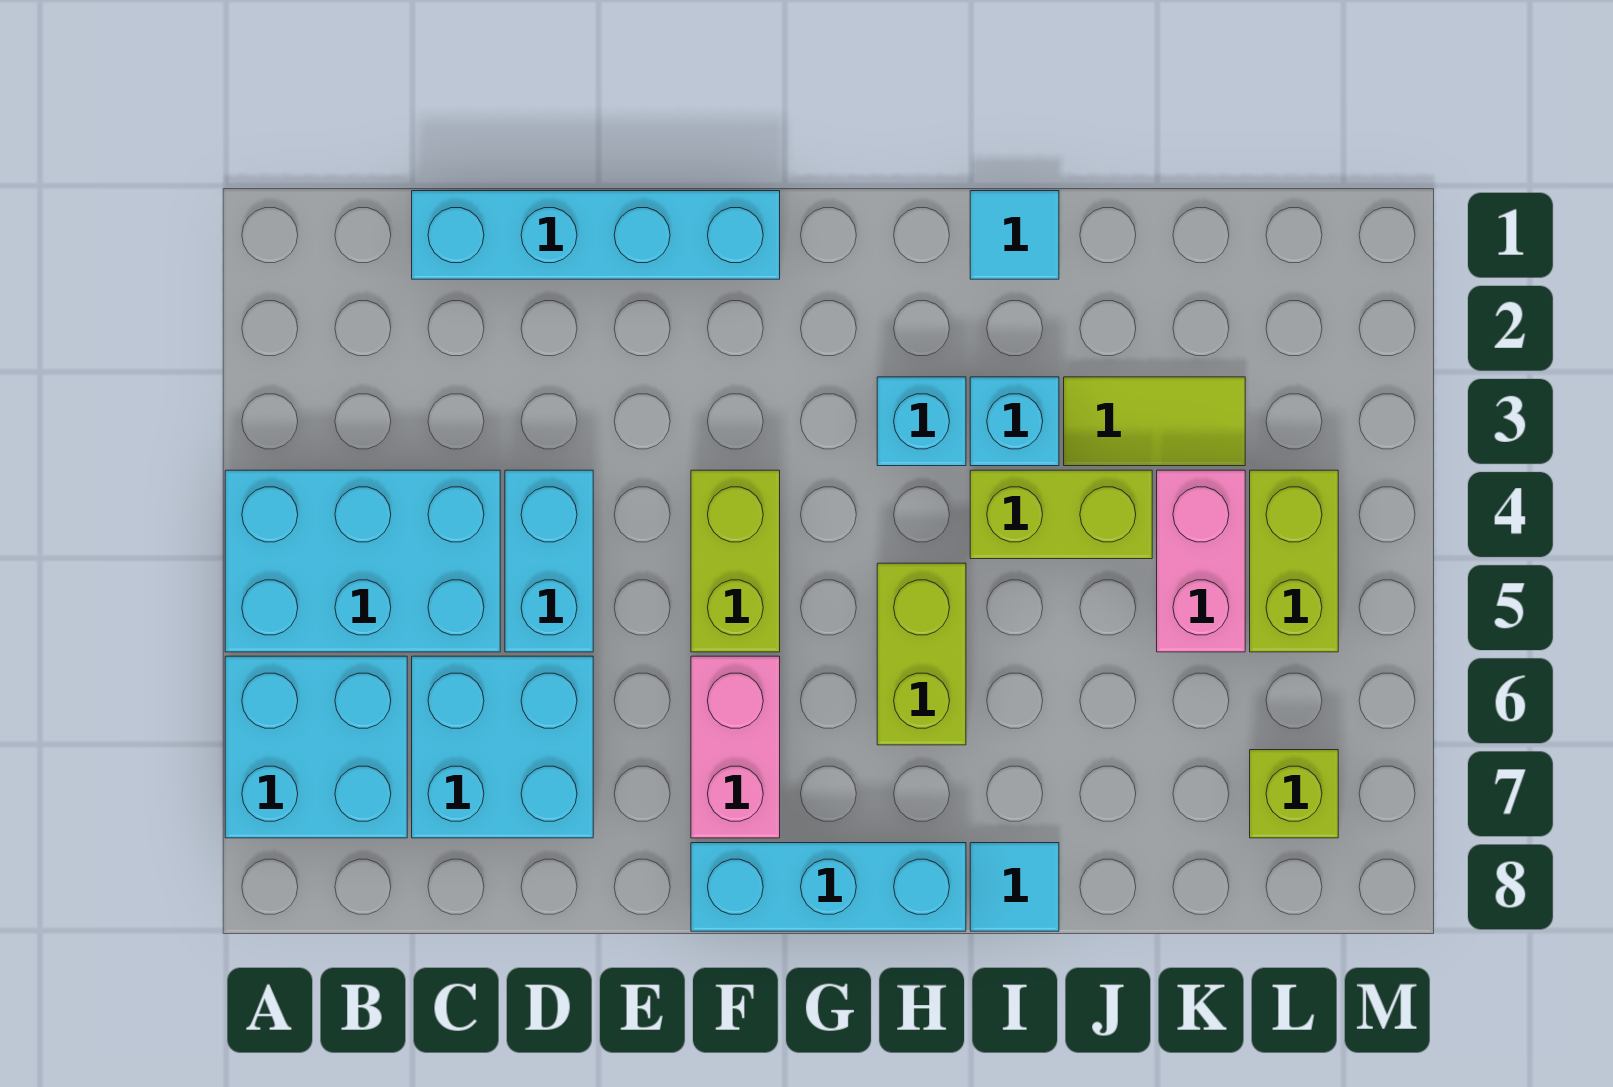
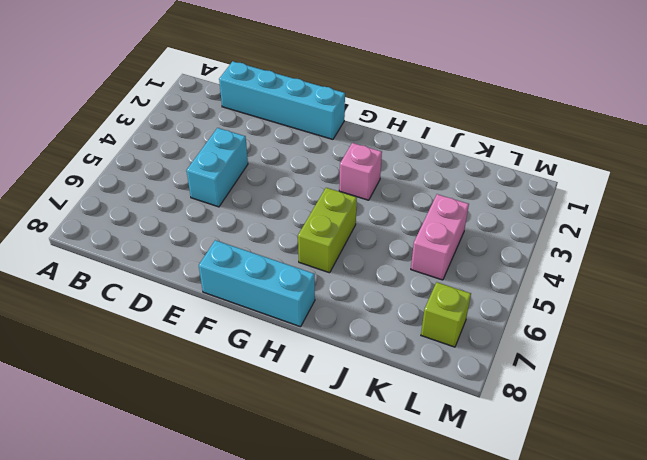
pink brick H3 level 1 -> cyan brick H3 level 1
none -> cyan brick A4:C5 level 1
none -> cyan brick A6:B7 level 1
none -> cyan brick C6:D7 level 1

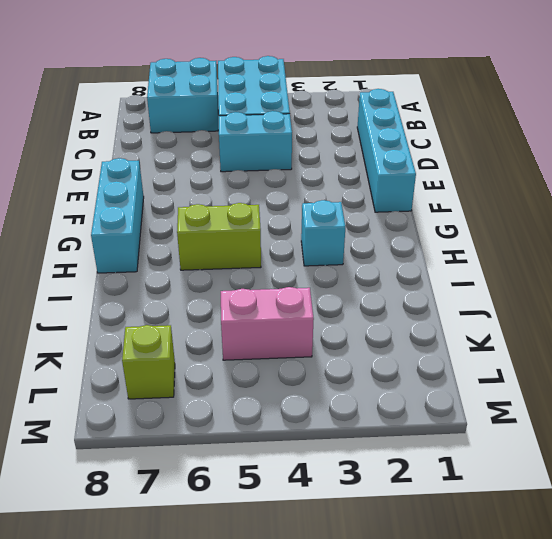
none -> cyan brick C6:D7 level 1
none -> lime brick F4:F5 level 1
none -> pink brick F6:F7 level 1

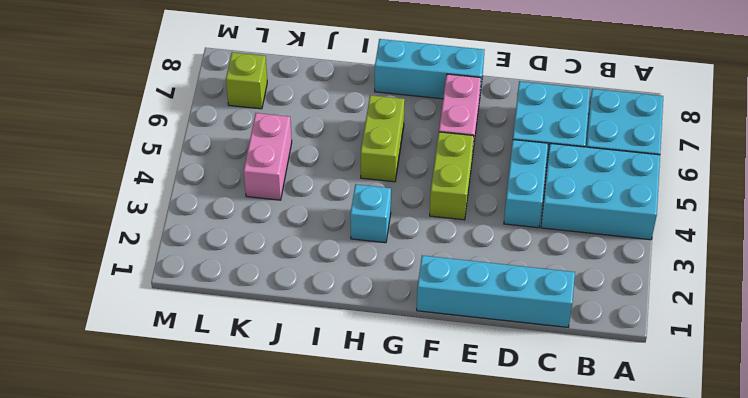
none -> cyan tile I1 level 1
none -> cyan brick I3 level 1
none -> lime brick I4:J4 level 1

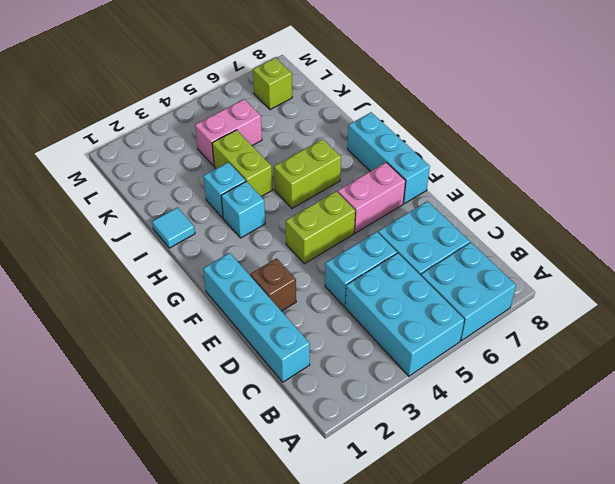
brown brick E2 level 1 -> none
none -> cyan tile I8 level 1
none -> lime tile J3:K3 level 1
none -> lime brick L4:L5 level 1

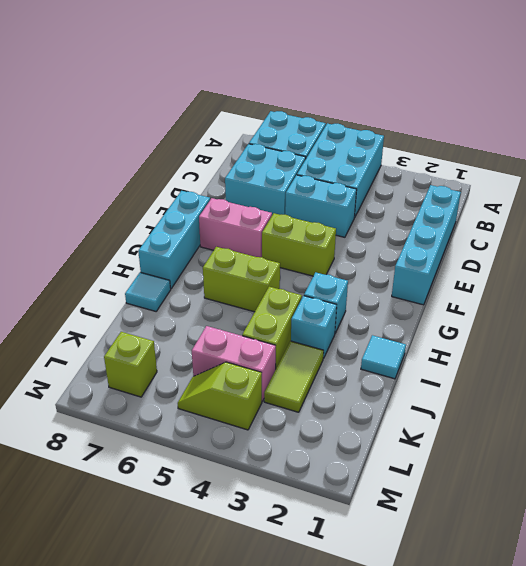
lime slope L4:L5 level 1 top 4 -> lime brick L4:L5 level 1

